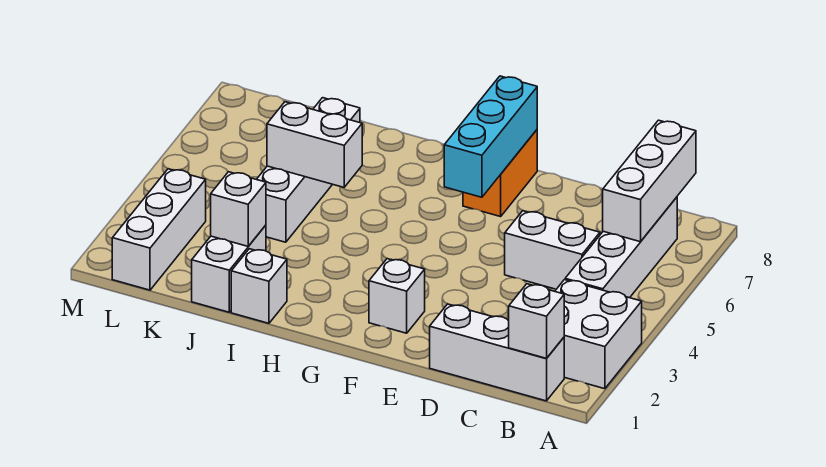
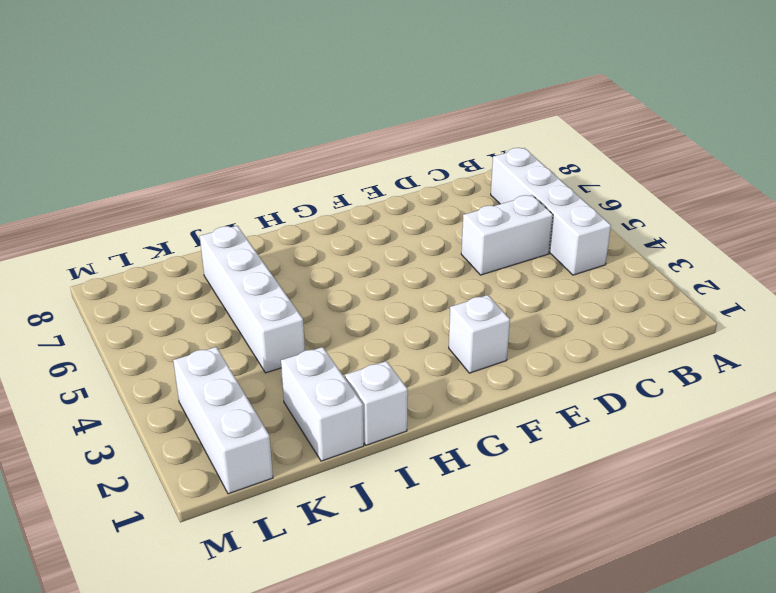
none -> white brick A2:B3 level 1
none -> white brick B1:D1 level 1
none -> orange brick F7:F8 level 1

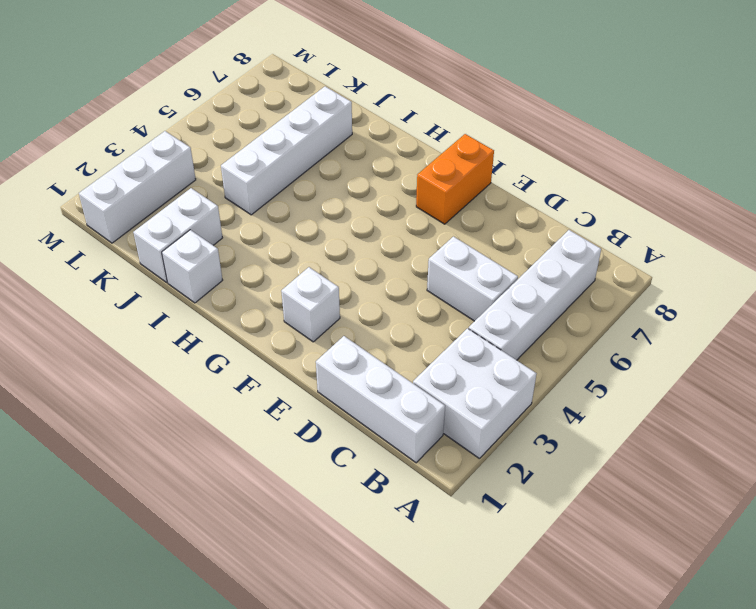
none -> white brick B1 level 2
none -> white brick B6:B8 level 2
none -> cyan brick F6:F8 level 2

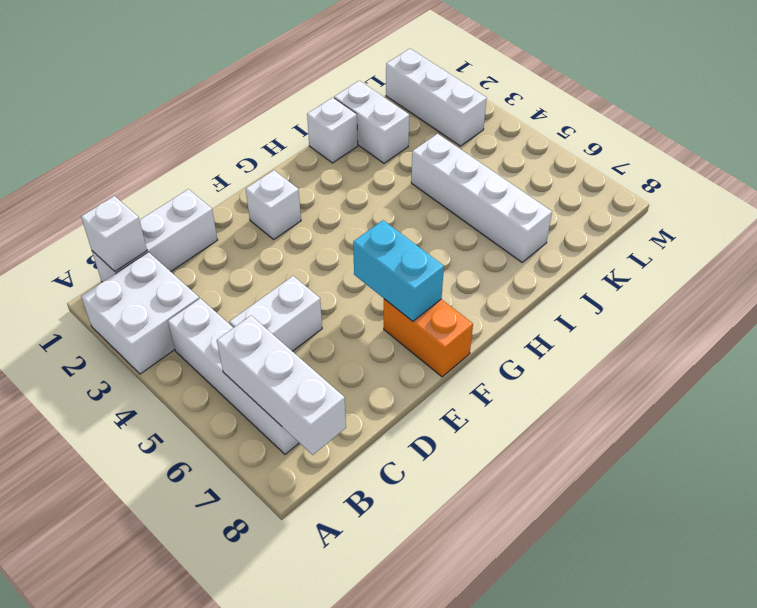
cyan brick F6:F7 level 2 -> cyan brick F6:F8 level 2
none -> white brick I5:J5 level 2
none -> white brick J2 level 2

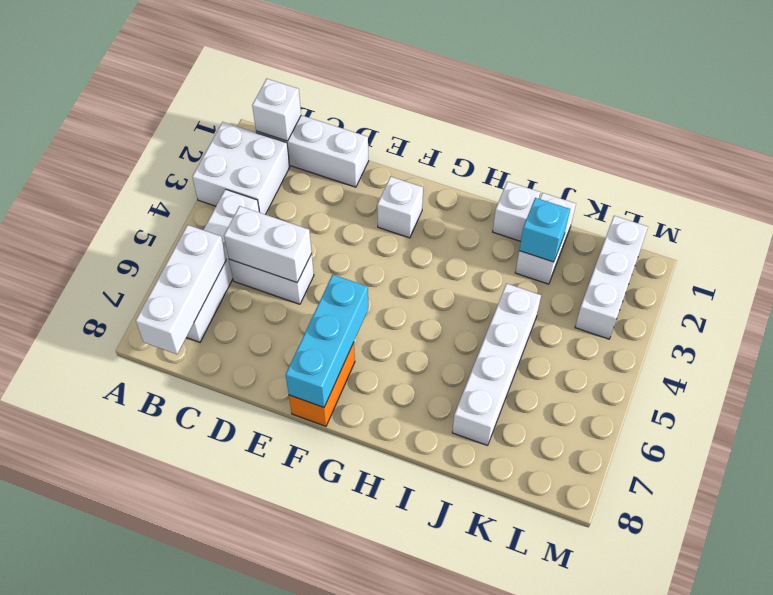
white brick C5:D5 level 2 -> white brick I5:J5 level 2
cyan brick J2 level 2 -> white brick J2 level 2

